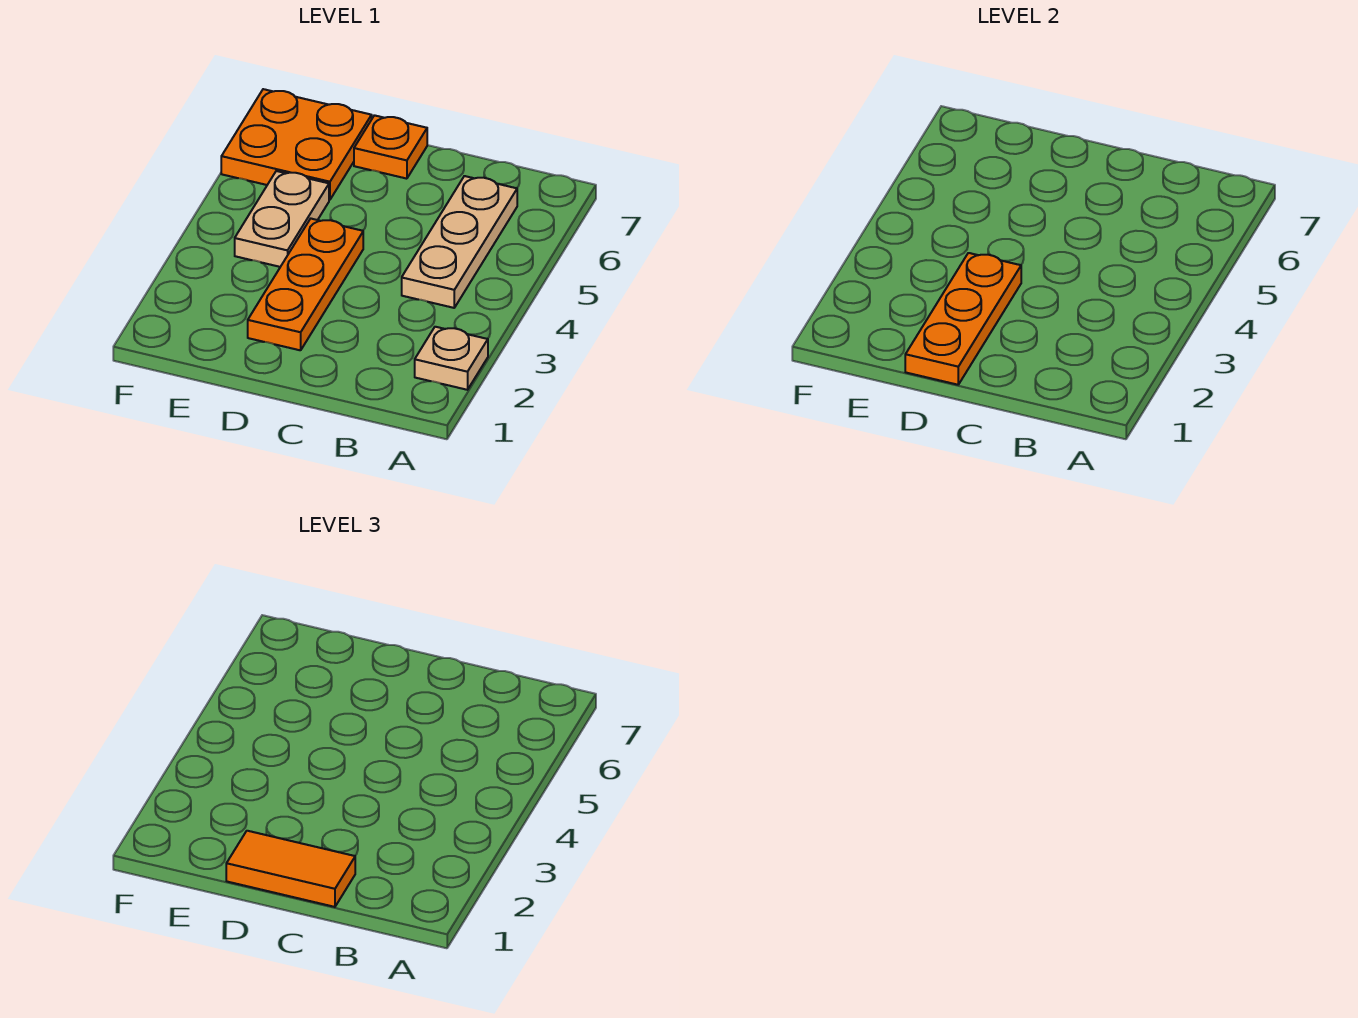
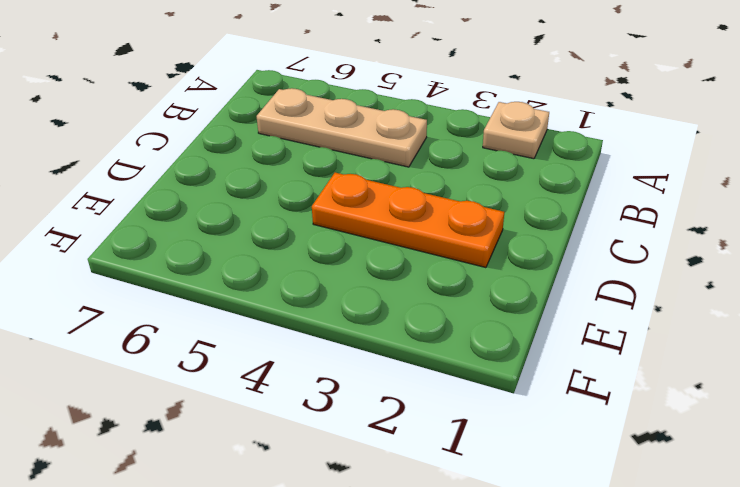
none -> orange plate D7 level 1
none -> tan plate E4:E5 level 1

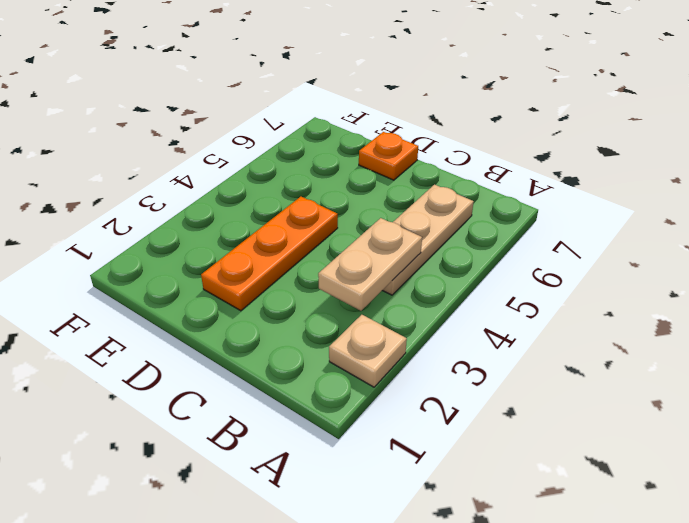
tan plate B3:B4 level 2 -> tan plate E4:E5 level 1
none -> orange plate E6:F7 level 1
none -> orange plate D1:D3 level 2

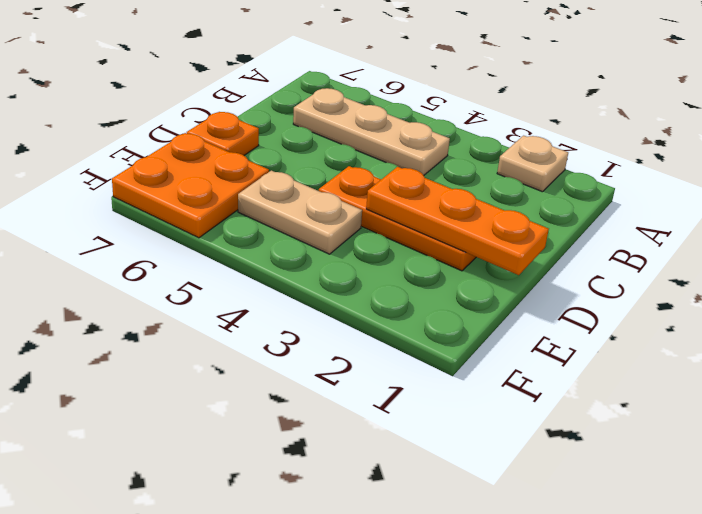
none -> orange tile C1:D1 level 3

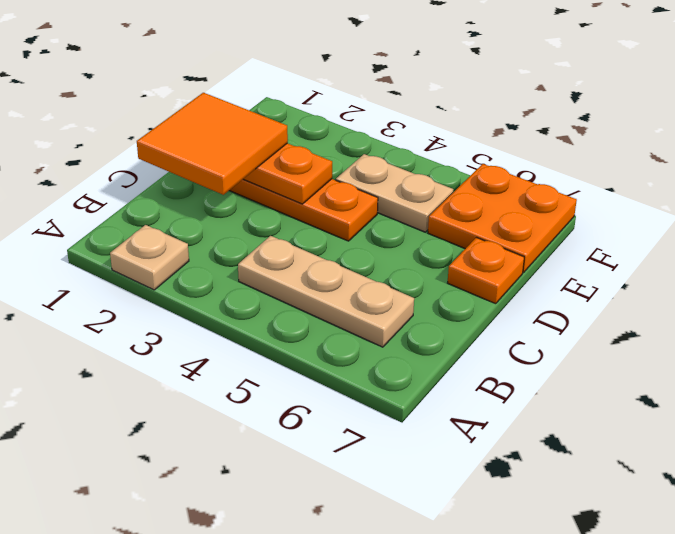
orange tile C1:D2 level 3 -> orange tile C1:D1 level 3

